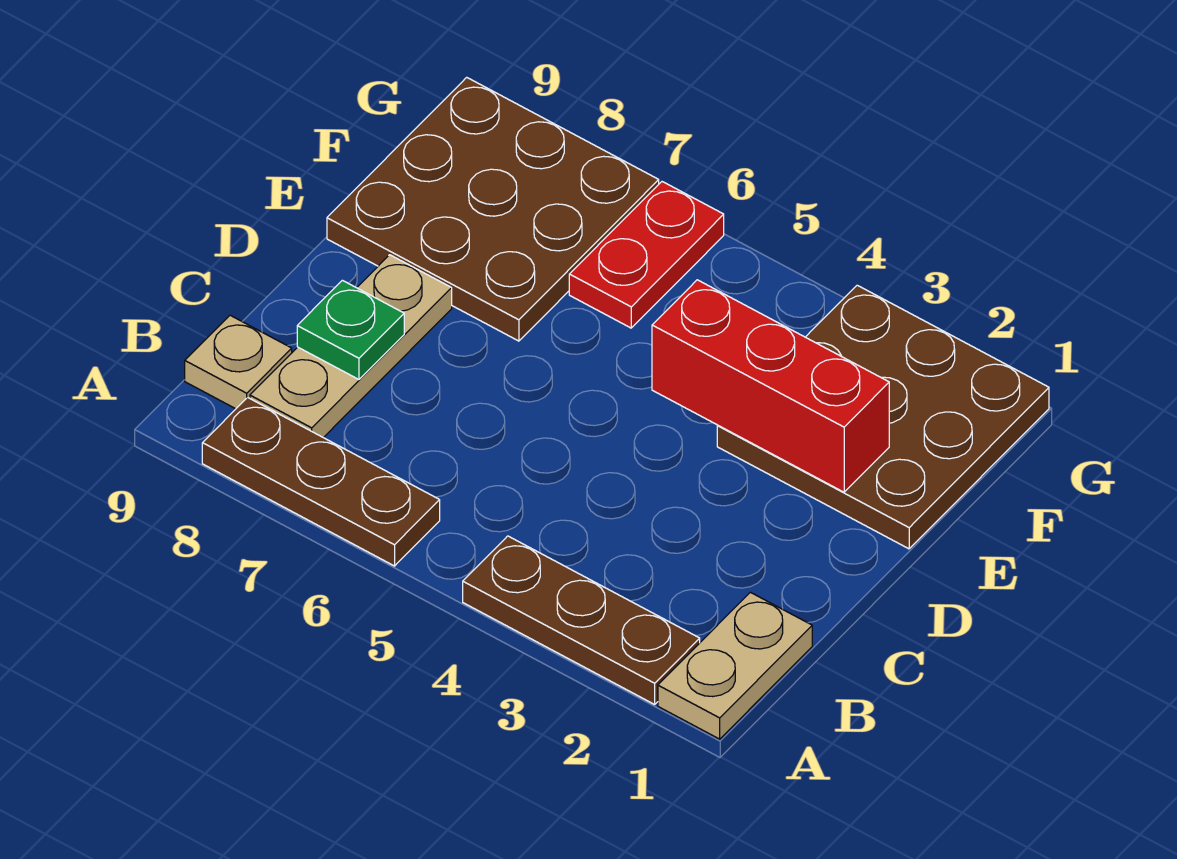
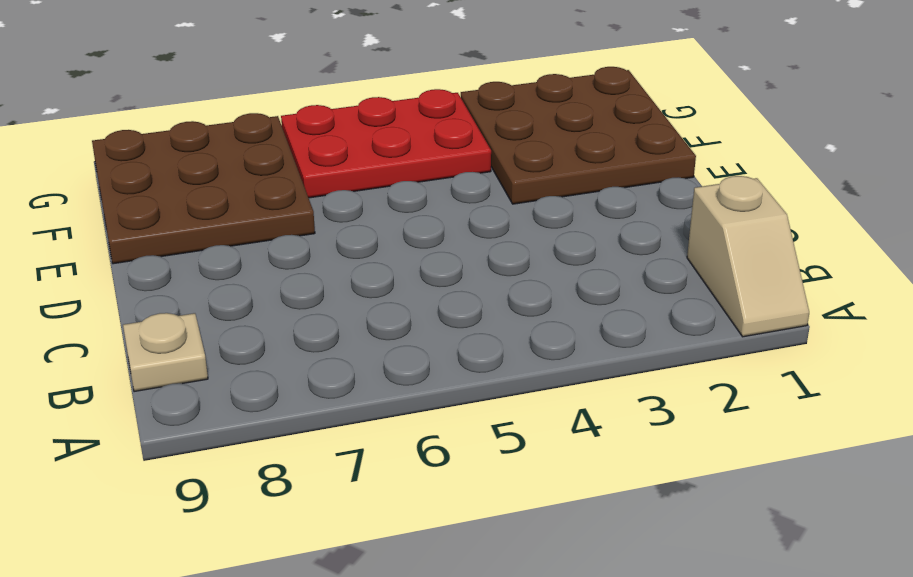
tan slope A1:B1 level 1 top B -> tan plate A1:B1 level 1
red plate F4:G6 level 1 -> red plate F6:G6 level 1
none -> brown plate A2:A4 level 1
none -> brown plate A6:A8 level 1

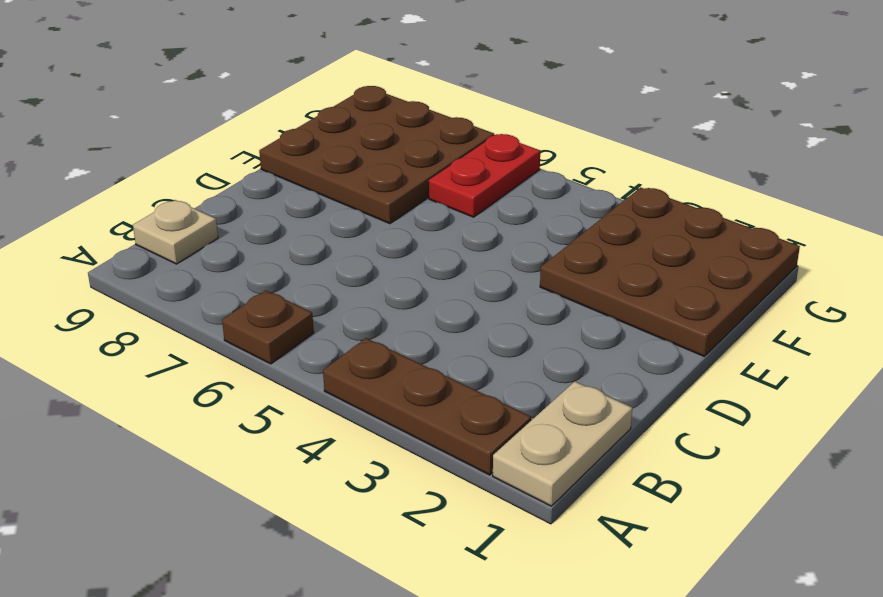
brown plate A6 level 1 -> brown plate A6:A8 level 1
none -> tan plate B8:D8 level 1
none -> green plate C8 level 2

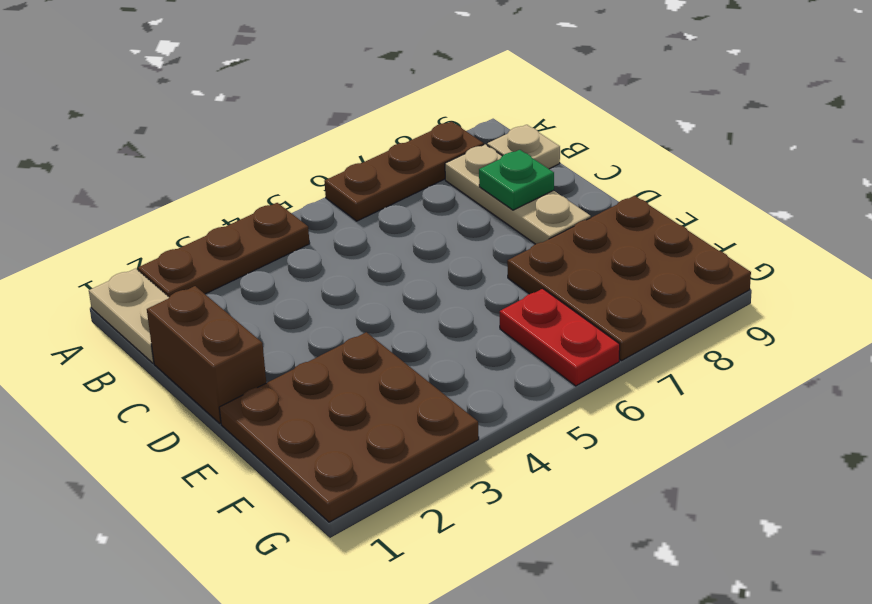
brown brick C1:D1 level 1 -> none
none -> red brick E2:E4 level 2

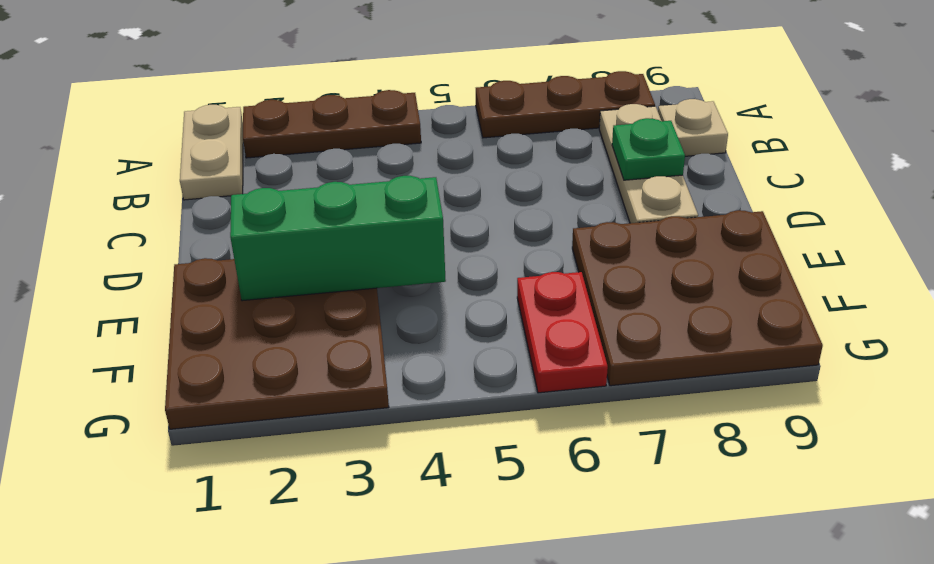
green brick E2:E4 level 2 -> red brick E2:E4 level 2

